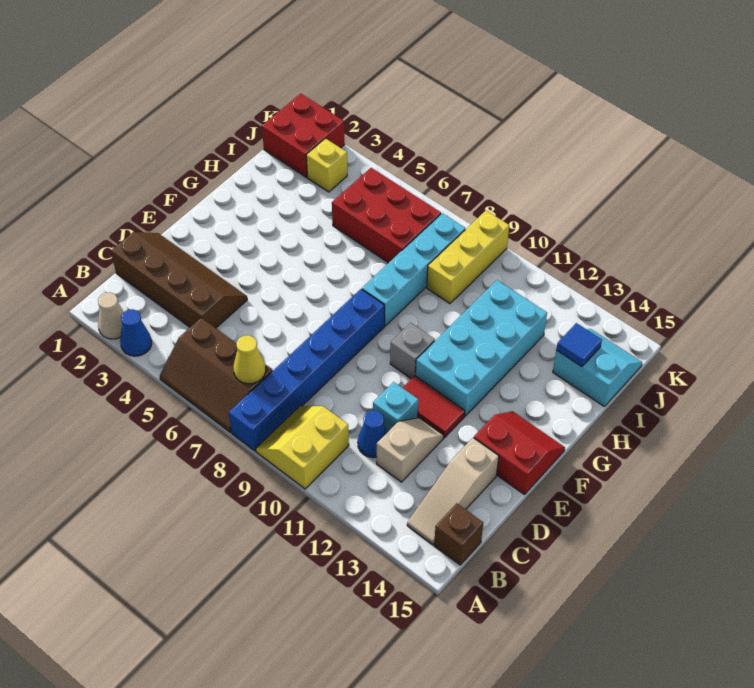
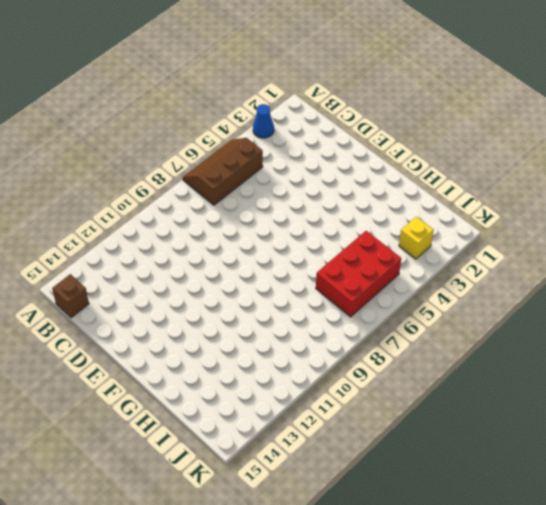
none -> tan cone A2 level 1
none -> blue brick A8:F8 level 1
none -> yellow slope A9:B10 level 1 top 10

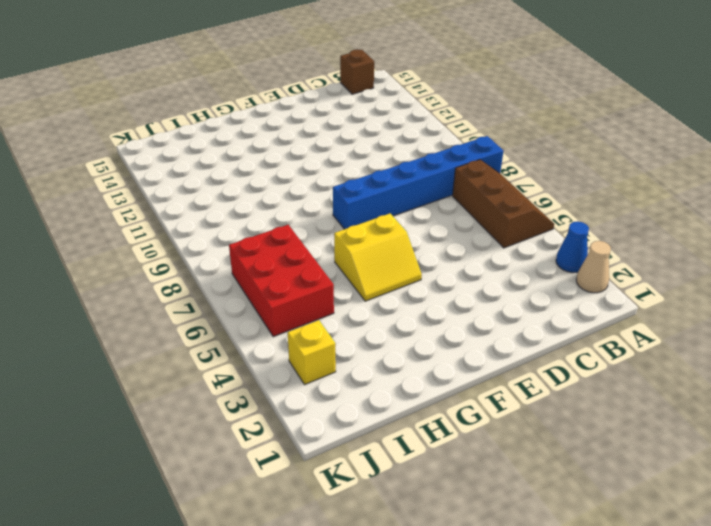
yellow slope F5:G6 level 1 top 6 -> yellow slope A9:B10 level 1 top 10
none -> tan slope B14:D14 level 1 top D
none -> brown slope C1:D4 level 1 top C
none -> blue cone C11 level 1

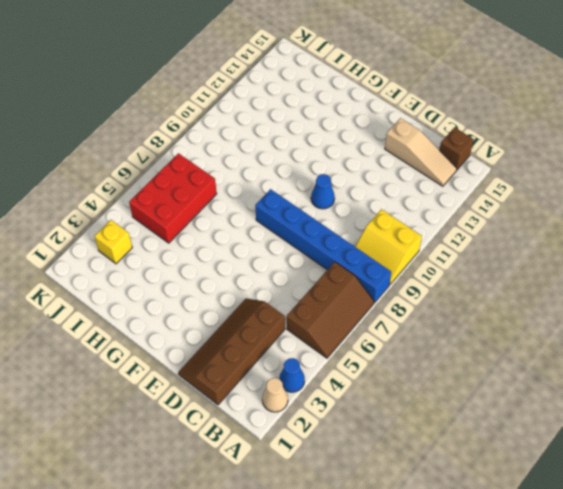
blue cone E10 level 1 -> blue cone C11 level 1
none -> tan slope C12:D12 level 1 top C
none -> cyan brick D11 level 1
none -> red tile E11:E12 level 1

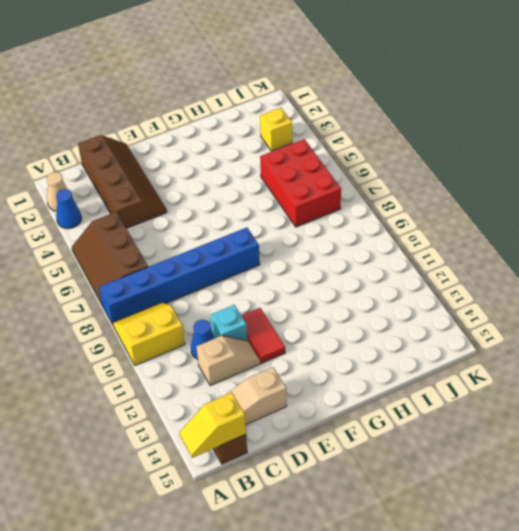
yellow slope A15:B15 level 2 top B -> none
none -> red slope E14:F15 level 1 top E
none -> grey brick F10 level 1
none -> cyan brick F11:I12 level 1

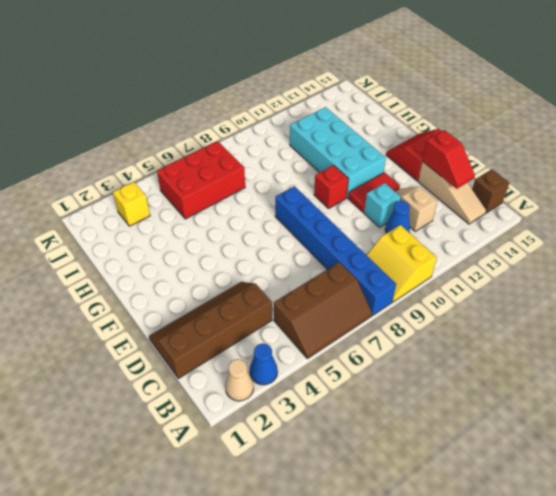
red slope C14:D14 level 2 top D -> none
red brick F10 level 1 -> grey brick F10 level 1
none -> cyan brick G8:J8 level 1
none -> yellow brick I9:K9 level 1
none -> cyan slope I14:J15 level 1 top I

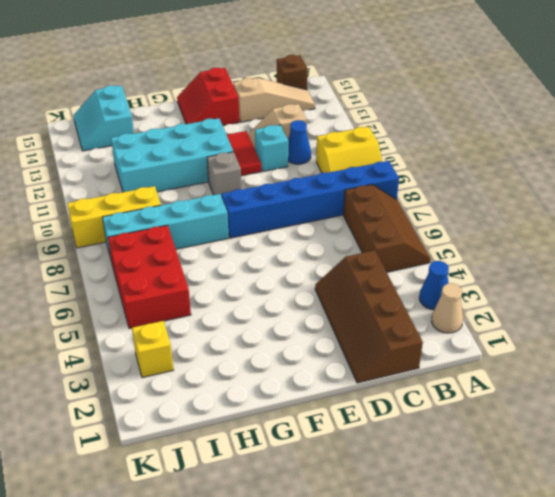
none -> red brick J1:K2 level 1
none -> yellow cone B7 level 2
none -> blue tile I14 level 2

